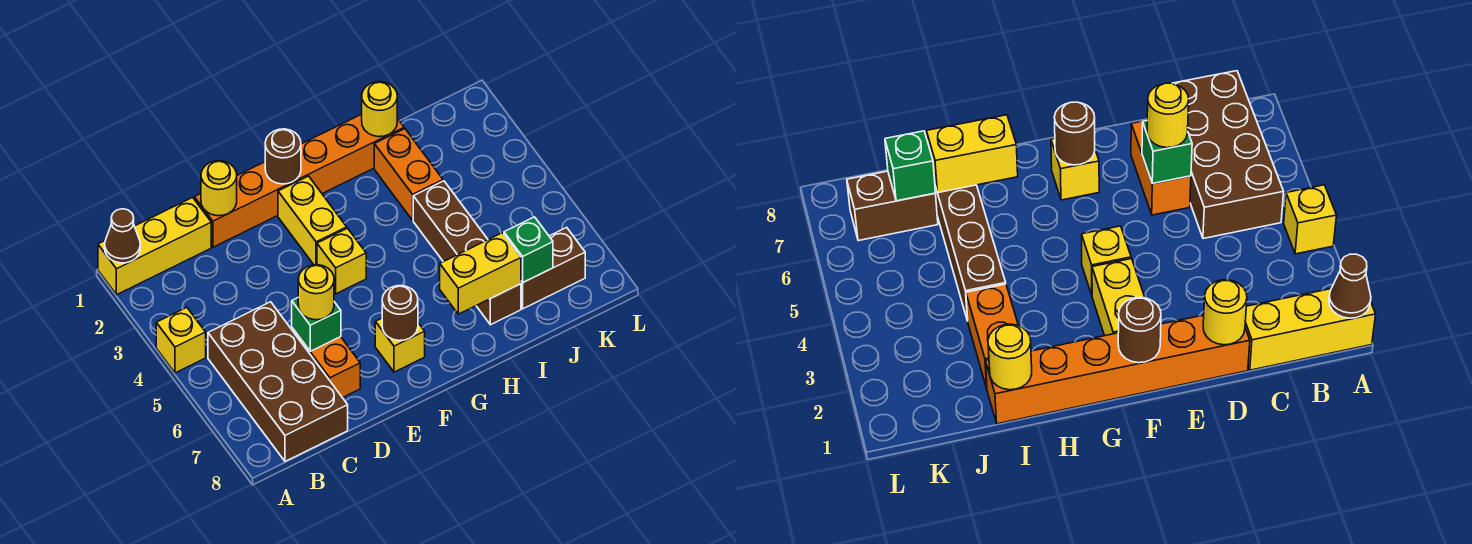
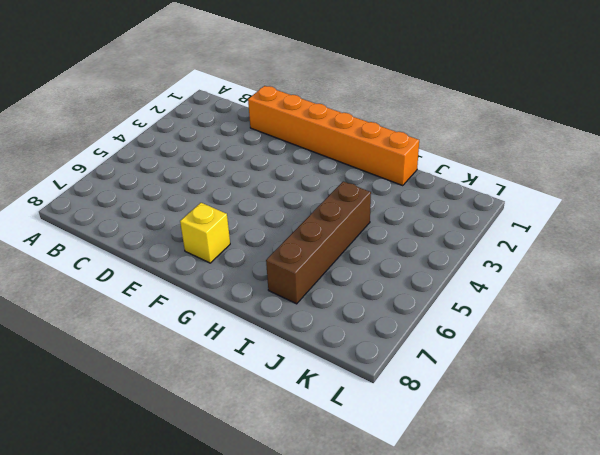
none -> yellow brick A1:C1 level 1
none -> yellow brick A4 level 1
none -> brown brick B5:C8 level 1

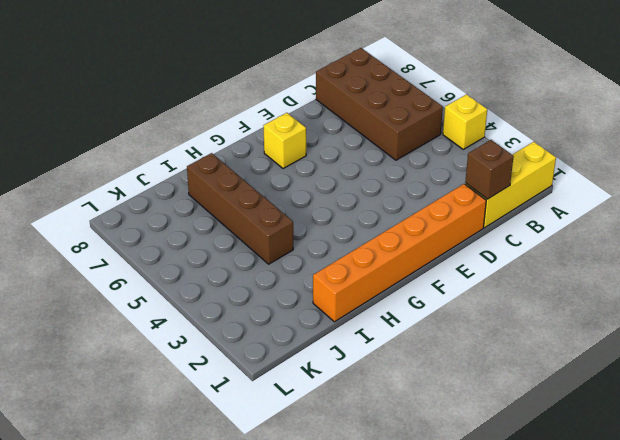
brown brick C1 level 2 -> none
none -> orange brick D6:D7 level 1
none -> yellow brick F2:F3 level 1
none -> yellow brick F4 level 1

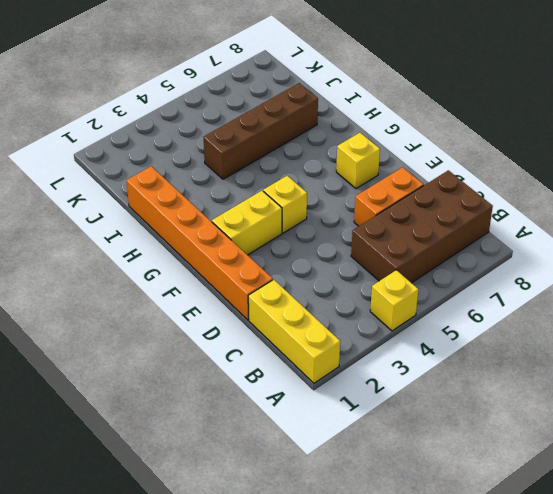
none -> orange brick I2:I3 level 1
none -> brown brick J7:K7 level 1
none -> brown cone A1 level 2

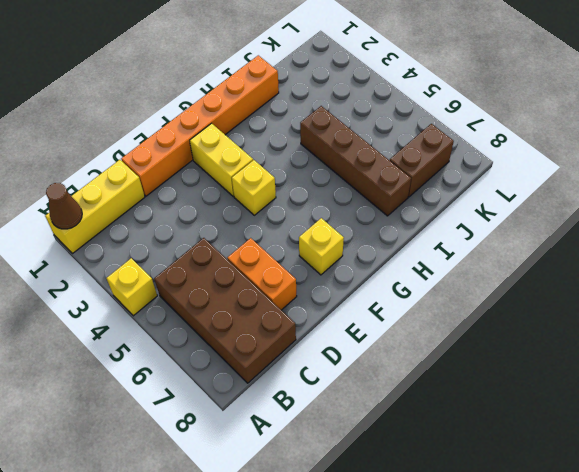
none -> orange brick I2:I3 level 1
none -> yellow round brick D1 level 2
none -> green brick D6 level 2

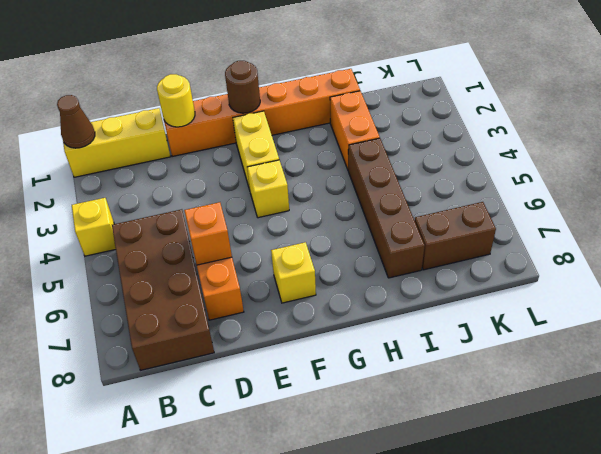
orange brick D6 level 2 -> green brick D6 level 2
none -> brown round brick F7 level 2
none -> yellow brick H7:I7 level 2
none -> yellow round brick I1 level 2

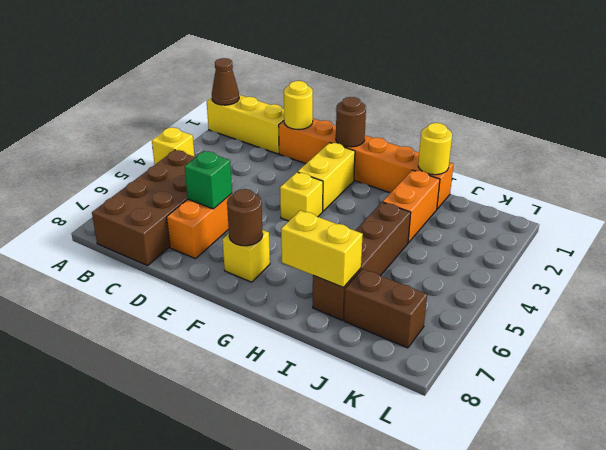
none -> green brick J7 level 2
none -> yellow round brick D6 level 3

